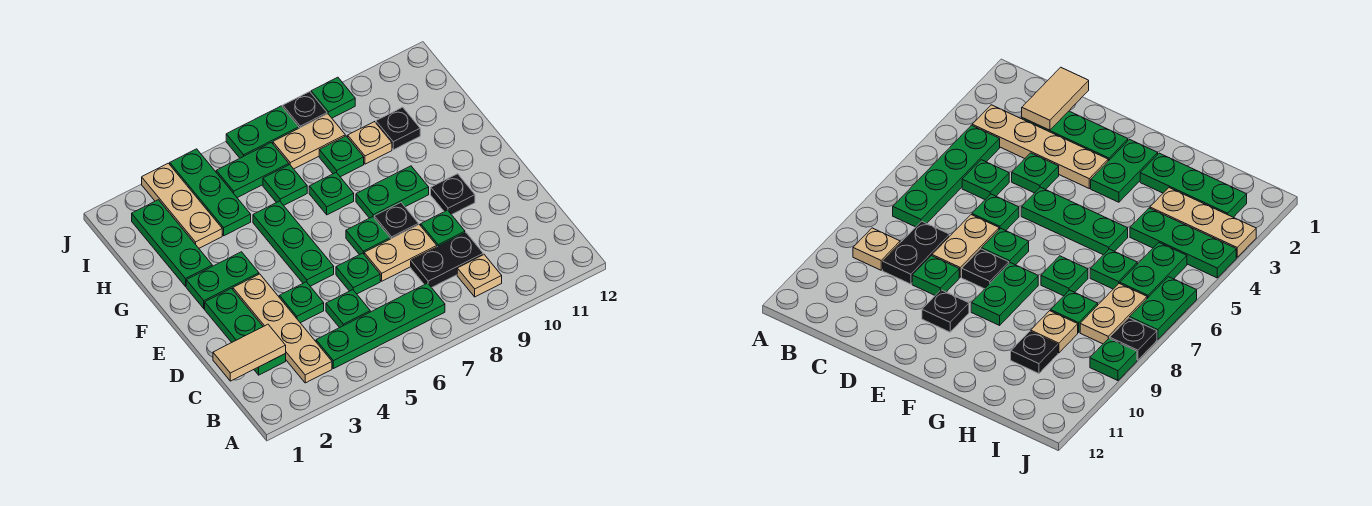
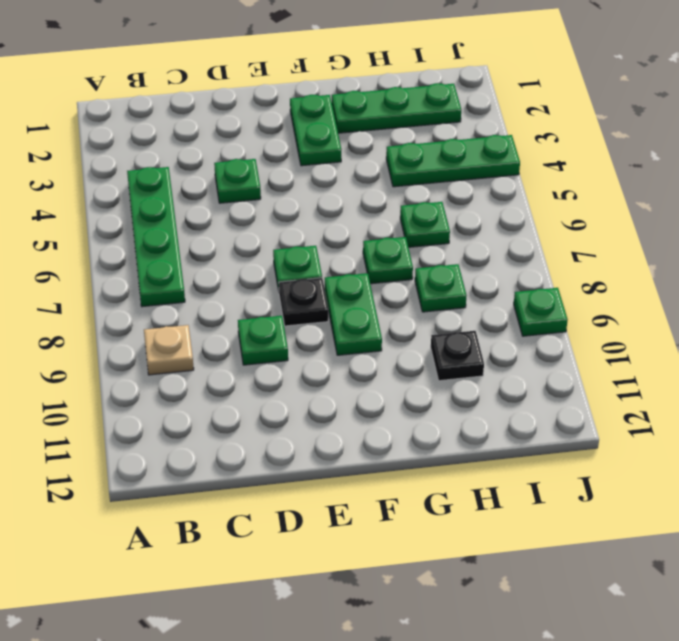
none -> tan plate B3:E3 level 1
none -> green plate C2:E2 level 1
none -> green plate C5 level 1
none -> black plate C8:C9 level 1

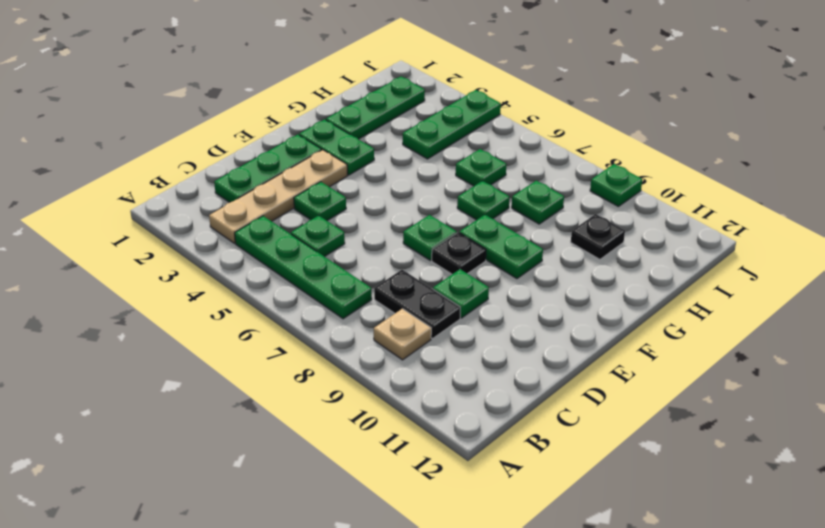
none -> green plate D6 level 1
none -> tan plate D7:D8 level 1
none -> green plate E5:G5 level 1
none -> black plate E10 level 1

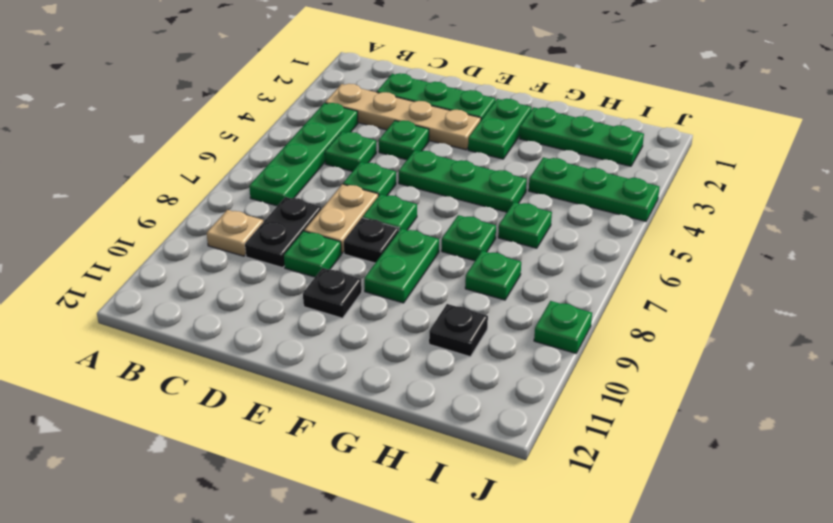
none -> tan plate H3:J3 level 1
none -> tan plate H9 level 1
none -> green plate I5:I6 level 1
none -> tan plate I7:I8 level 1

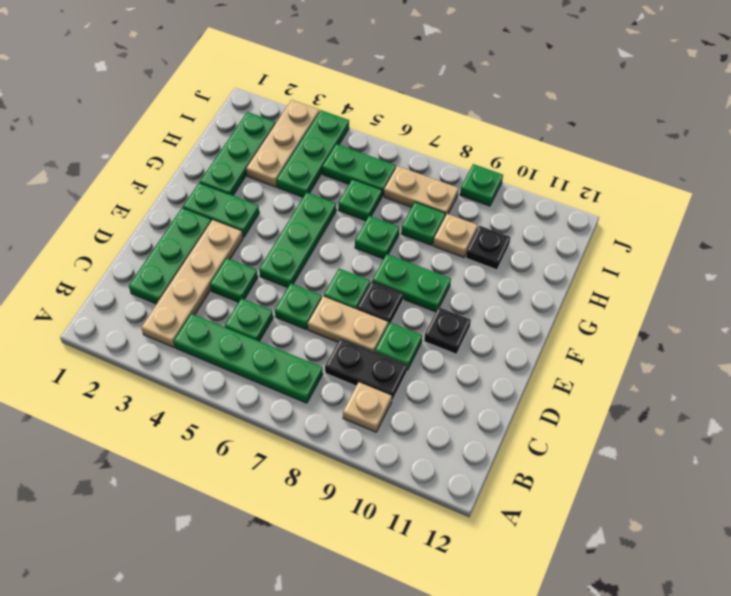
none -> green plate J6:J7 level 1
none -> black plate J8 level 1
none -> tan tile C1:C2 level 2

